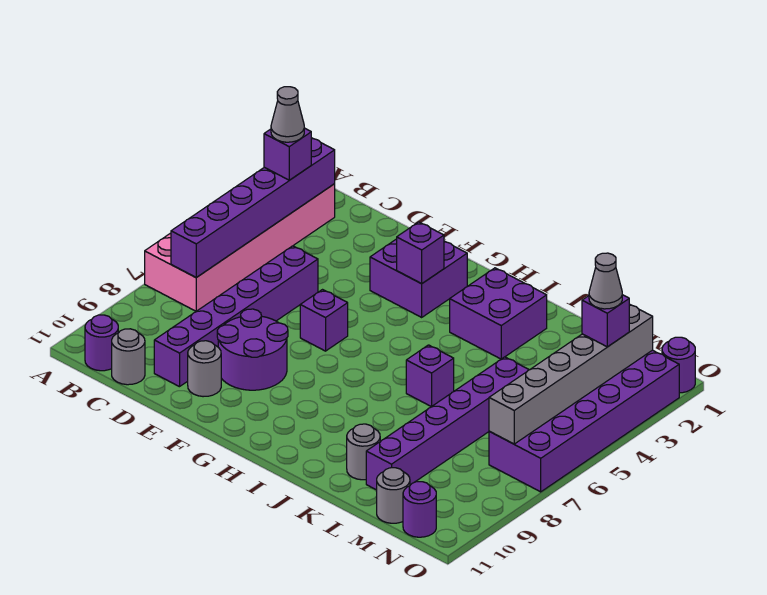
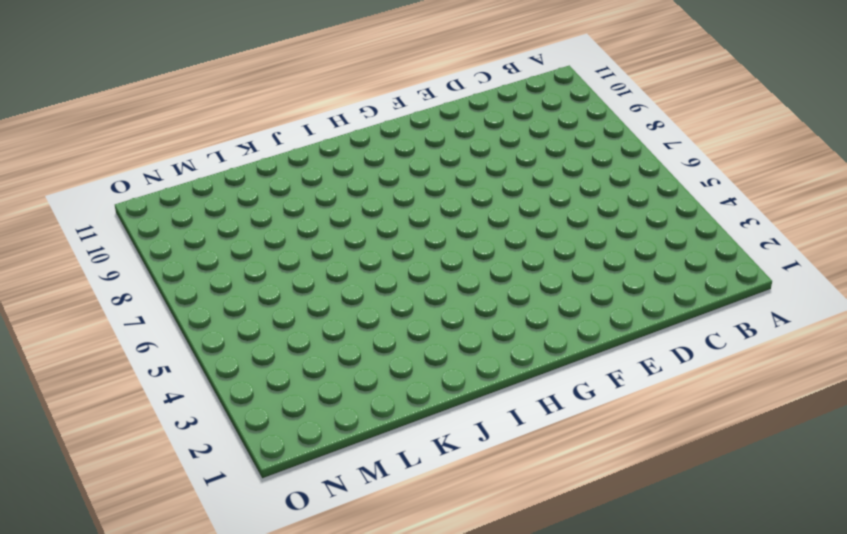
none -> pink brick A2:B7 level 1
none -> purple round brick B11 level 1
none -> grey round brick C11 level 1

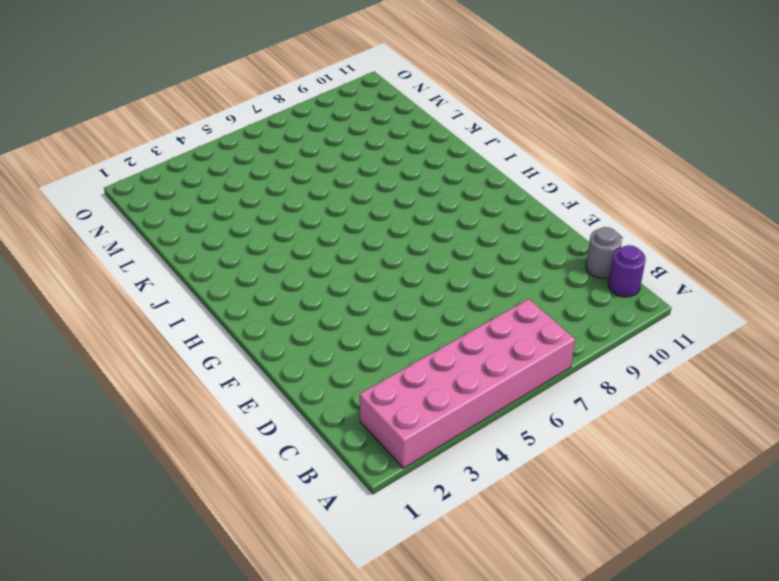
none -> purple brick D5:D10 level 1
none -> purple round brick E8:F9 level 1
none -> grey round brick E10 level 1

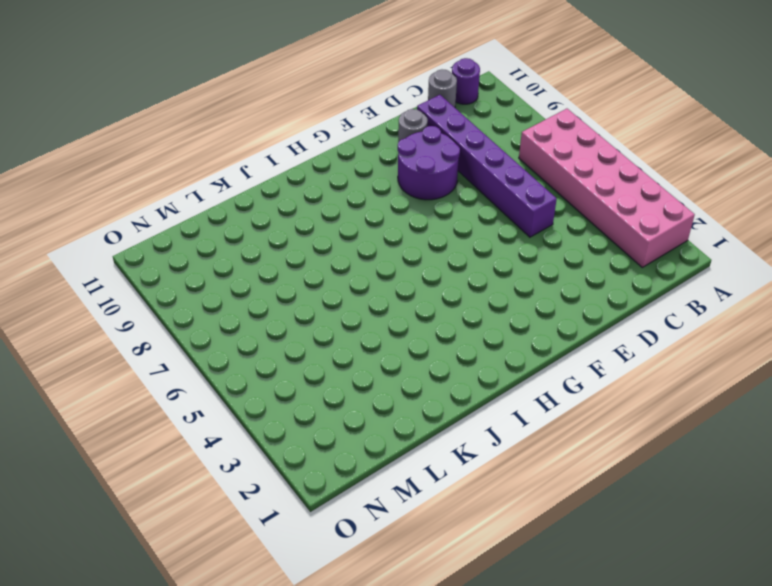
none -> purple brick F2:G3 level 1
none -> purple brick F6 level 1
none -> purple brick I2:J3 level 1

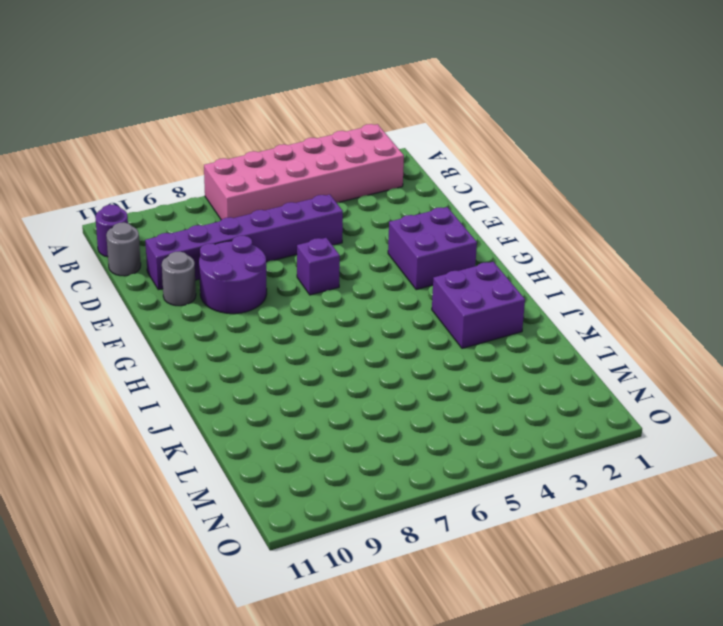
none -> purple brick J6 level 1
none -> grey round brick K10 level 1
none -> purple brick L5:L10 level 1

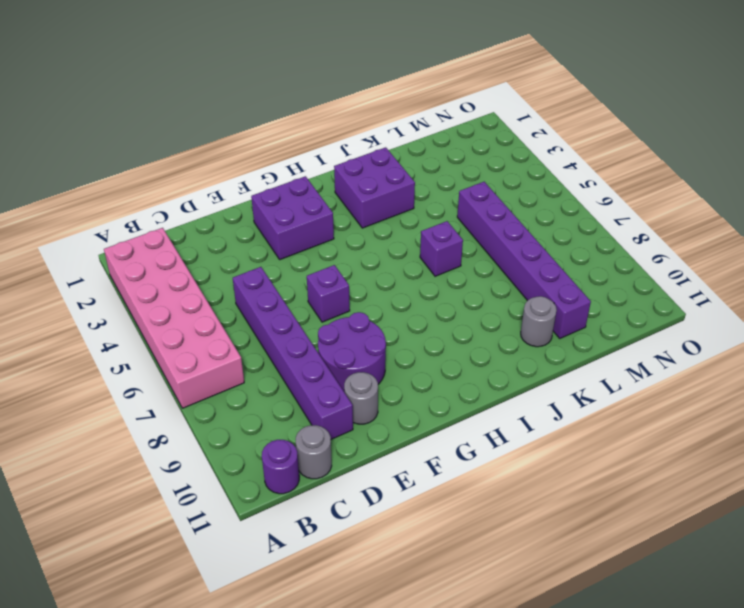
none -> grey round brick M11 level 1
none -> purple brick N2:O7 level 1
none -> purple round brick N11 level 1

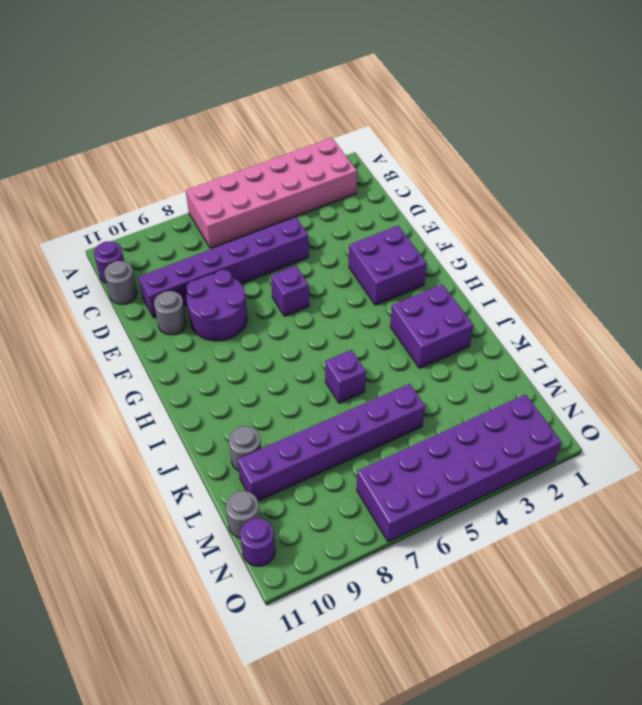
none -> purple round brick O1 level 1
none -> purple brick B2:B7 level 2
none -> purple brick G3 level 2

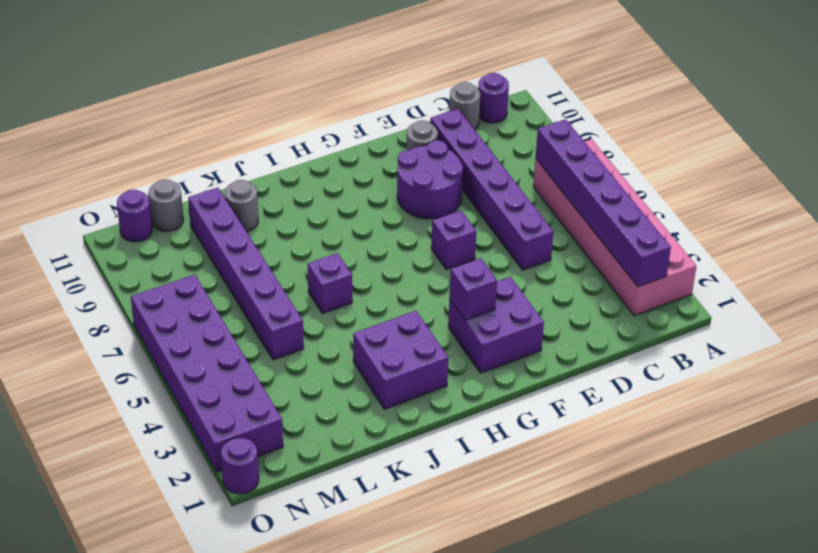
none -> grey brick N2:N7 level 2
none -> purple brick B3 level 3
none -> purple brick N3 level 3

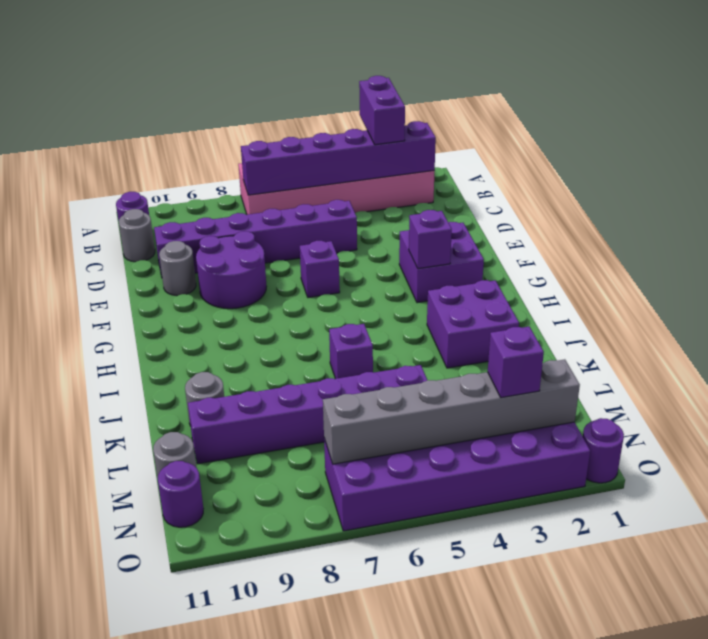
purple brick A3:B3 level 3 -> purple brick B3 level 3
none -> grey cone B3 level 4
none -> grey cone N3 level 4

